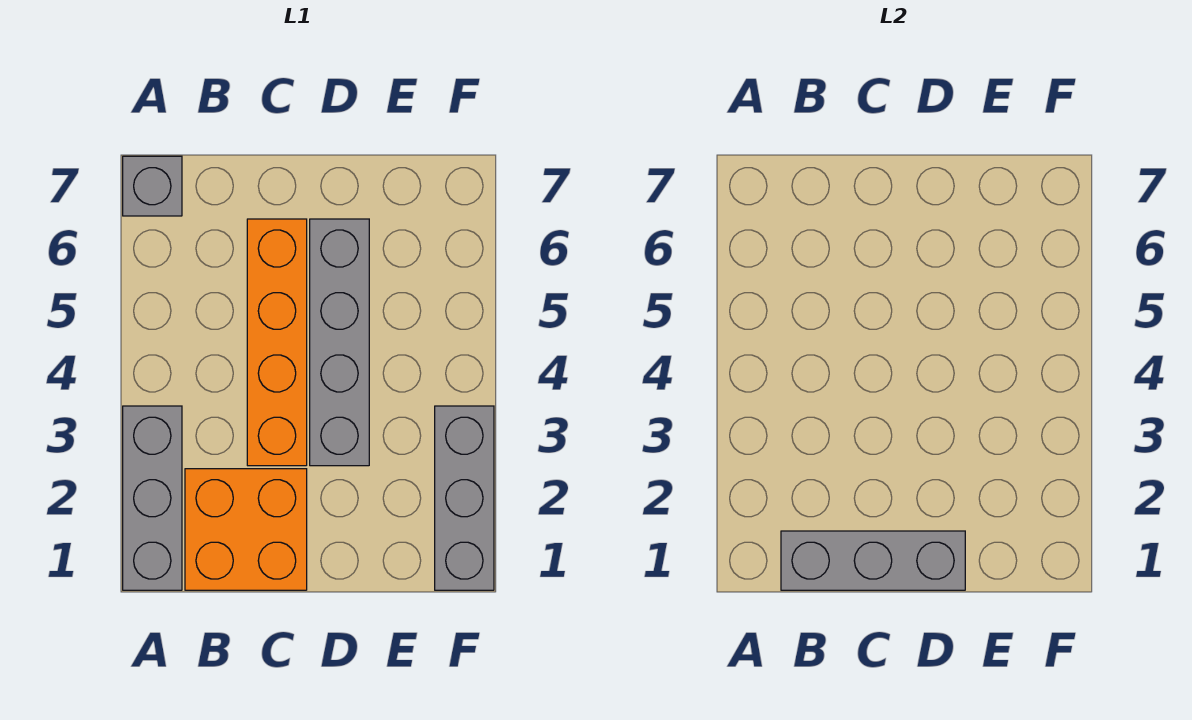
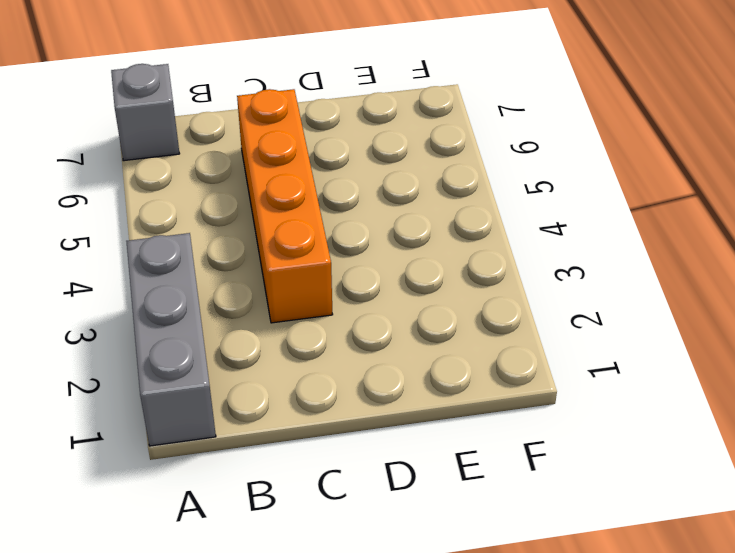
none -> orange brick B1:C2 level 1
none -> grey brick D3:D6 level 1

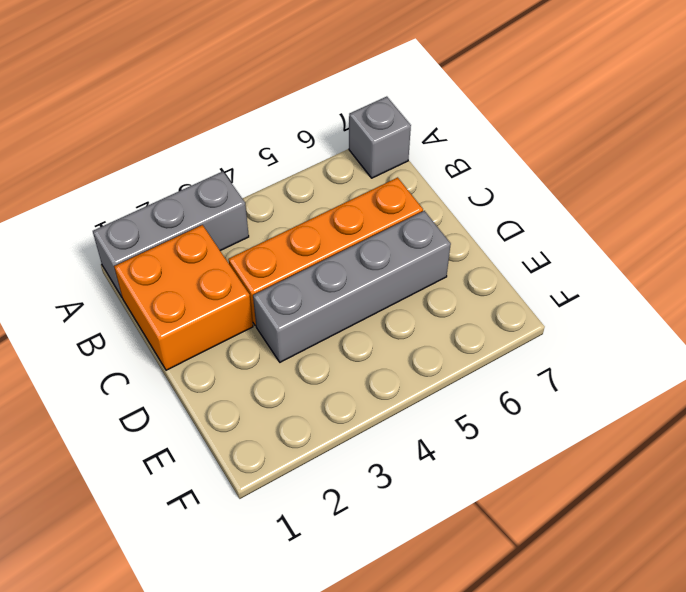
none -> grey brick F1:F3 level 1
none -> grey brick B1:D1 level 2

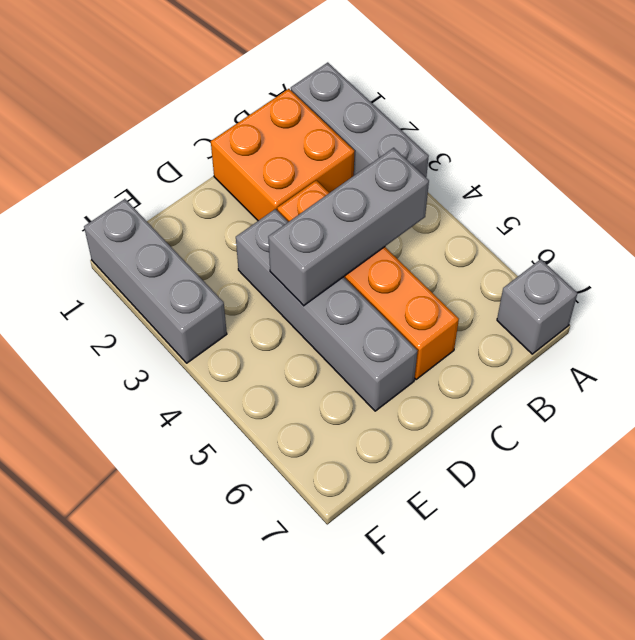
grey brick B4:D4 level 2 -> grey brick B1:D1 level 2

